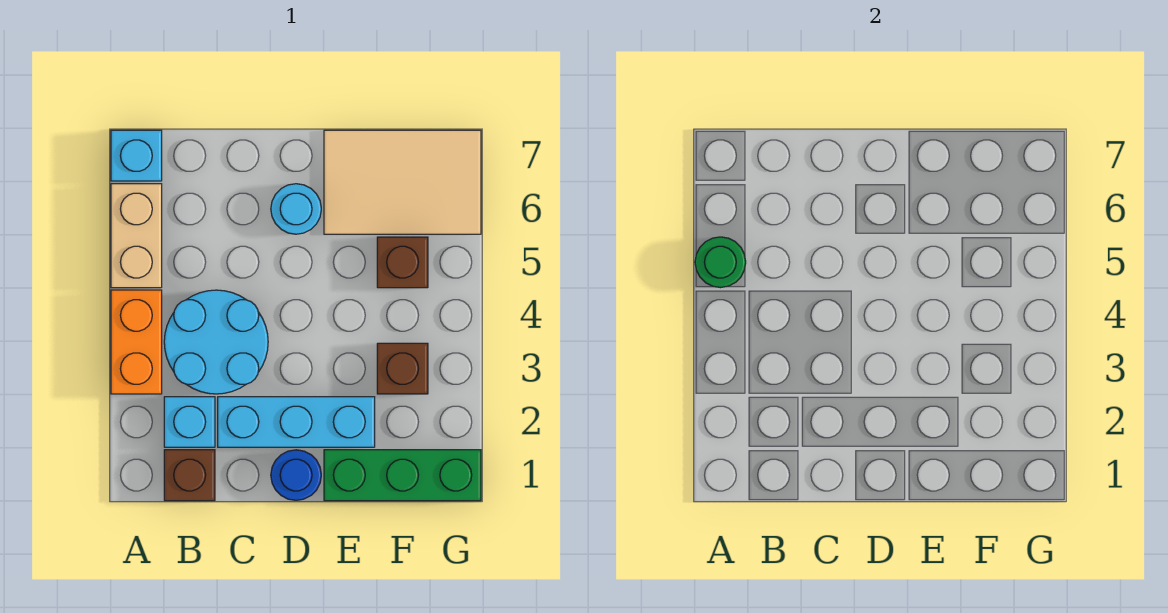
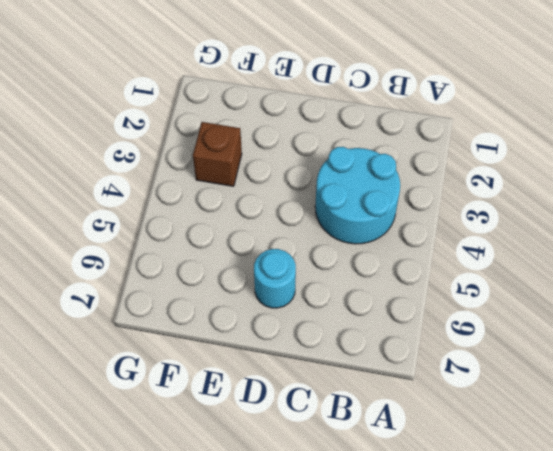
none -> orange brick A3:A4 level 1
none -> tan brick A5:A6 level 1
none -> cyan brick A7 level 1

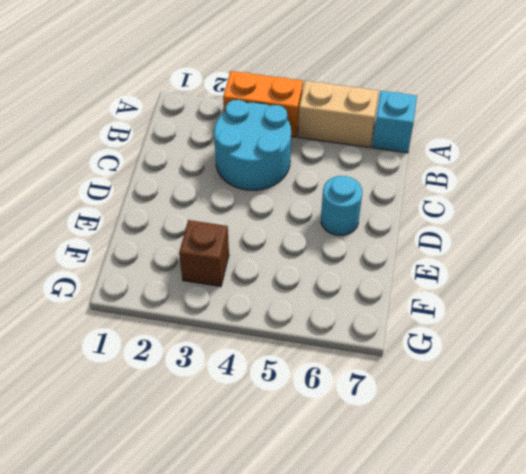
none -> brown brick B1 level 1
none -> cyan brick B2 level 1
none -> cyan brick C2:E2 level 1

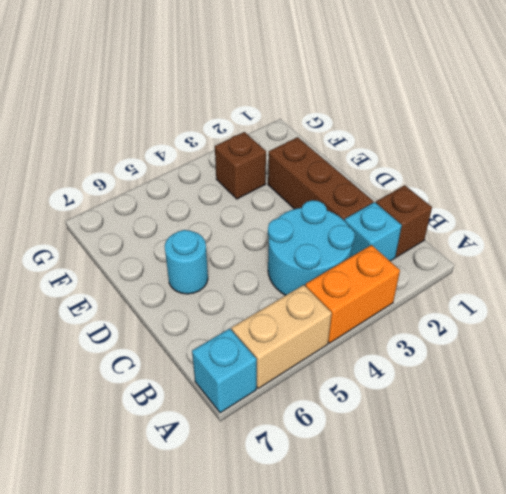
brown brick C2:E2 level 1 -> cyan brick C2:E2 level 1
none -> blue round brick D1 level 1
none -> green brick E1:G1 level 1
none -> tan tile E6:G7 level 1

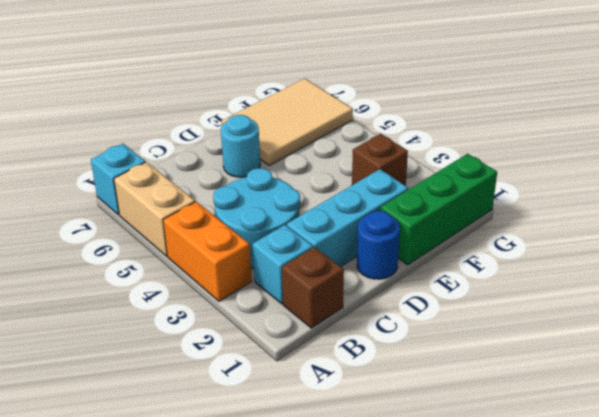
none -> brown brick F5 level 1
none -> green round brick A5 level 2

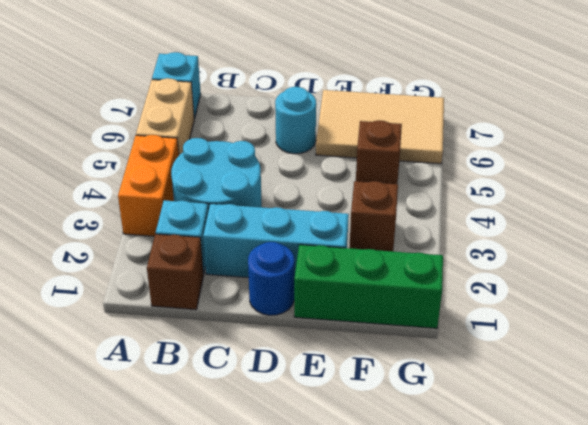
none -> green round brick A5 level 2

